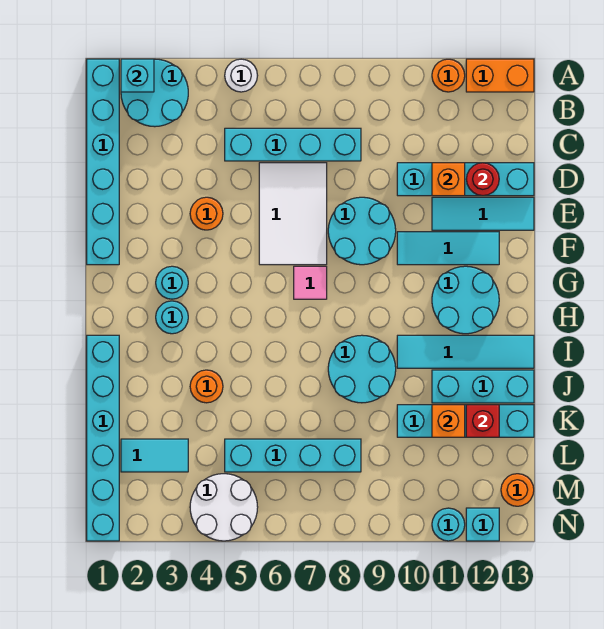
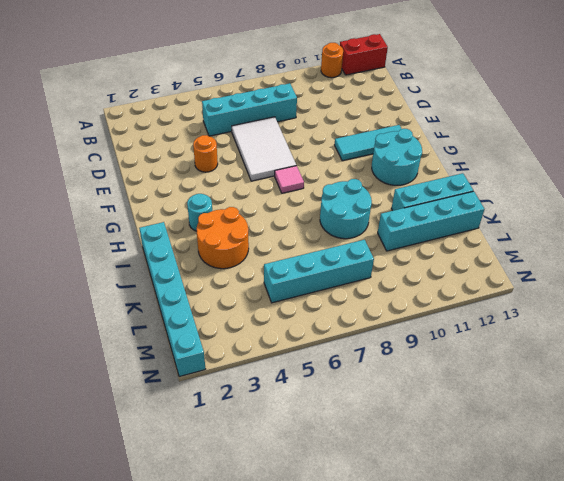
red brick A12:A13 level 1 -> orange brick A12:A13 level 1
orange round brick I3:J4 level 1 -> orange round brick J4 level 1
none -> cyan brick A1:F1 level 1
none -> cyan round brick A2:B3 level 1
none -> white round brick A5 level 1
none -> cyan brick D10:D13 level 1

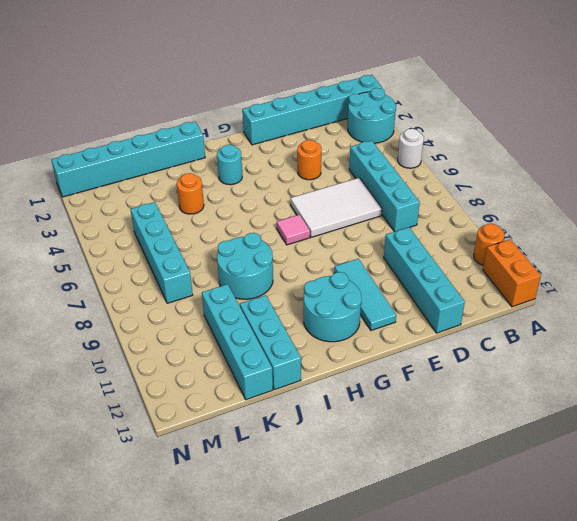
none -> cyan round brick E8:F9 level 1
none -> cyan tile E11:E13 level 1
none -> cyan round brick G3 level 1
none -> cyan tile I10:I13 level 1

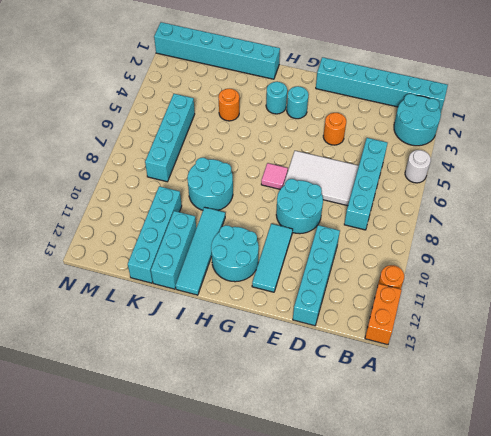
none -> cyan tile E11:E13 level 1
none -> cyan tile L2:L3 level 1
none -> white round brick M4:N5 level 1
none -> orange round brick M13 level 1

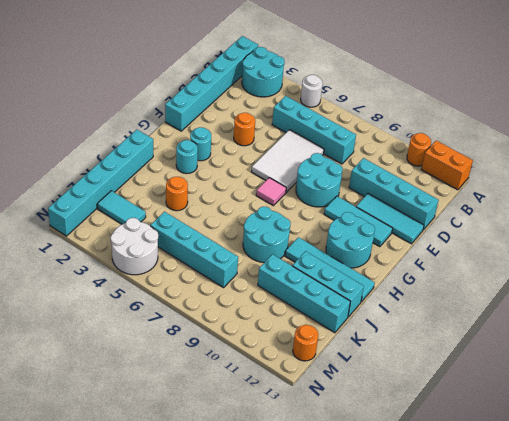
none -> cyan round brick N11 level 1
none -> cyan brick N12 level 1
none -> cyan brick A2 level 2
none -> orange brick D11 level 2

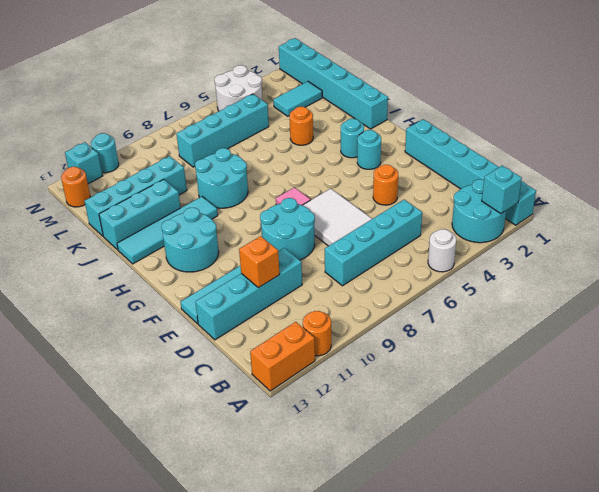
none -> cyan tile F10:F12 level 1
none -> red round brick D12 level 2
none -> orange brick K11 level 2
none -> red brick K12 level 2

